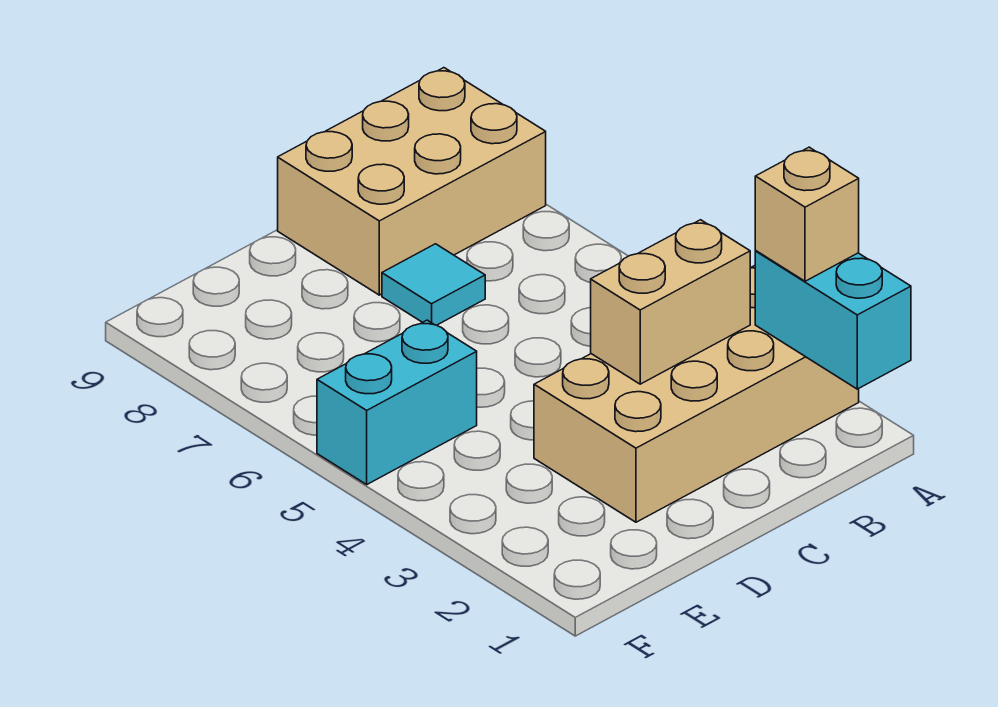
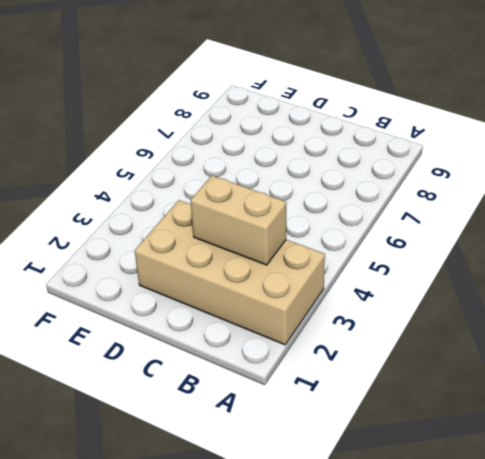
none -> tan brick A8:C9 level 1
none -> cyan tile C7 level 1

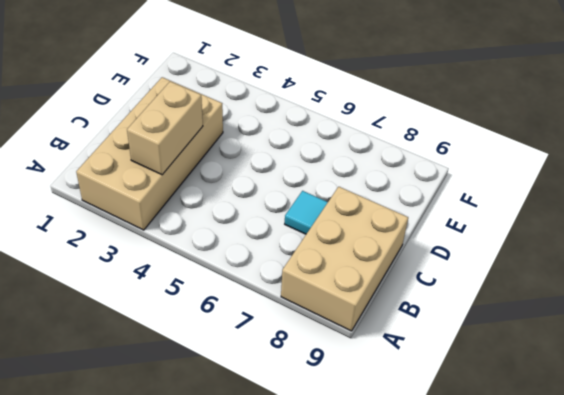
none -> cyan brick E5:F5 level 1
none -> cyan brick A1:A2 level 2

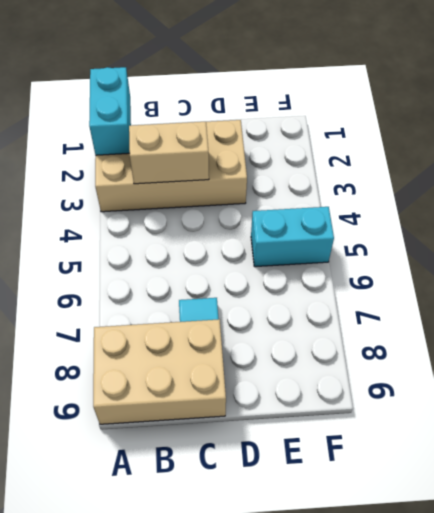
none -> tan brick A2 level 3

